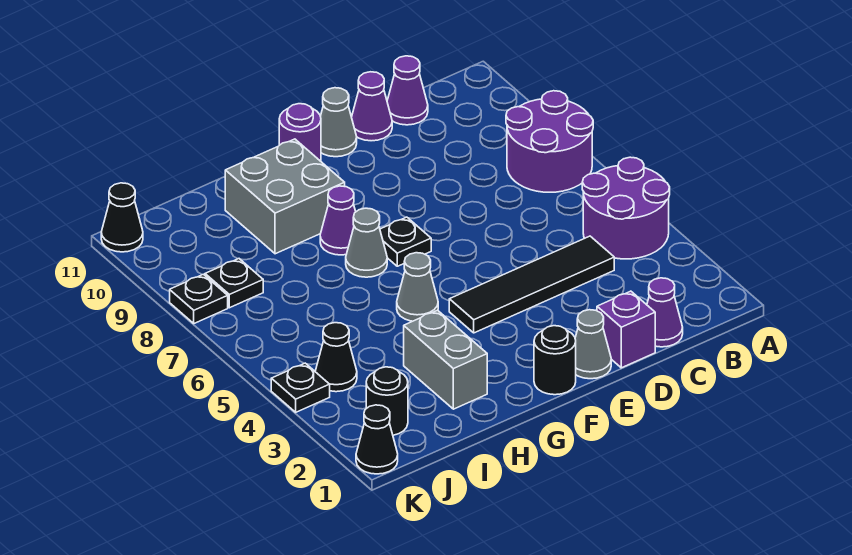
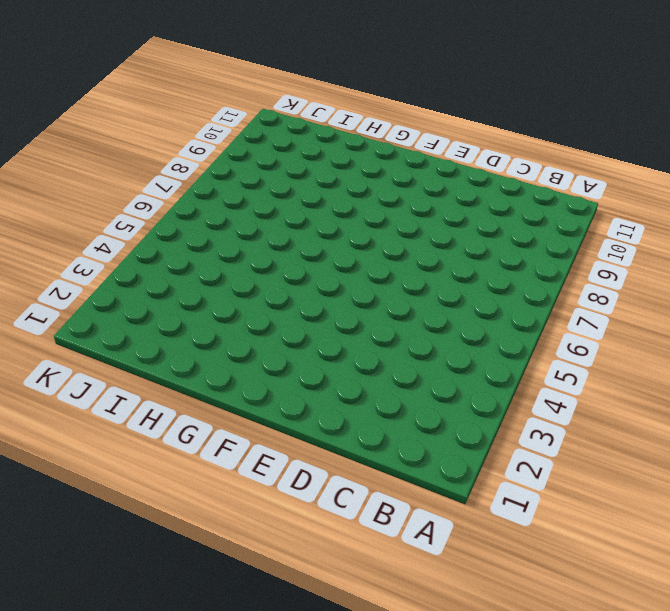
none -> purple round brick A4:B5 level 1
none -> purple round brick A7:B8 level 1
none -> purple cone C1 level 1

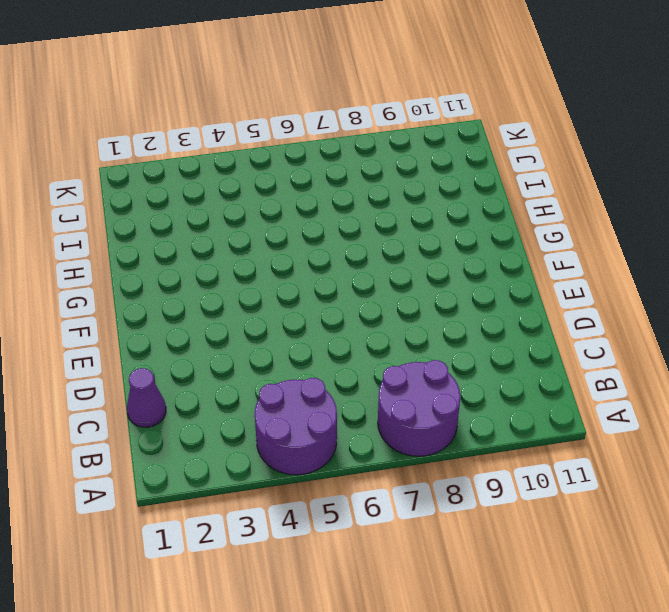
none -> black tile C4:F4 level 1
none -> purple cone C11 level 1
none -> purple brick D1 level 1

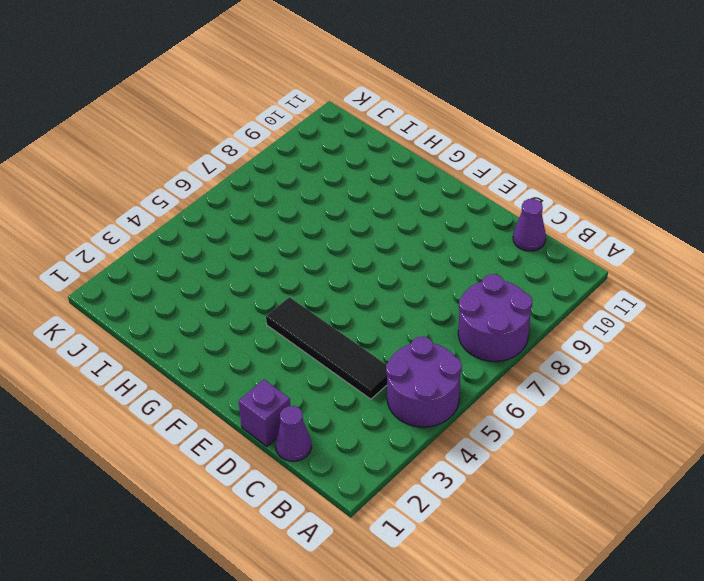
none -> purple cone D11 level 1
none -> grey cone E1 level 1
none -> grey cone E11 level 1

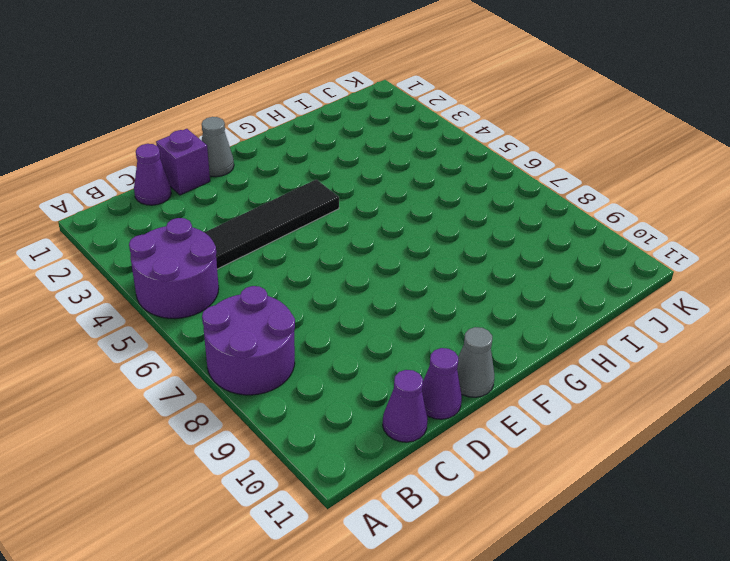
none -> black round brick F1 level 1
none -> black plate F7 level 1
none -> purple round brick F11 level 1

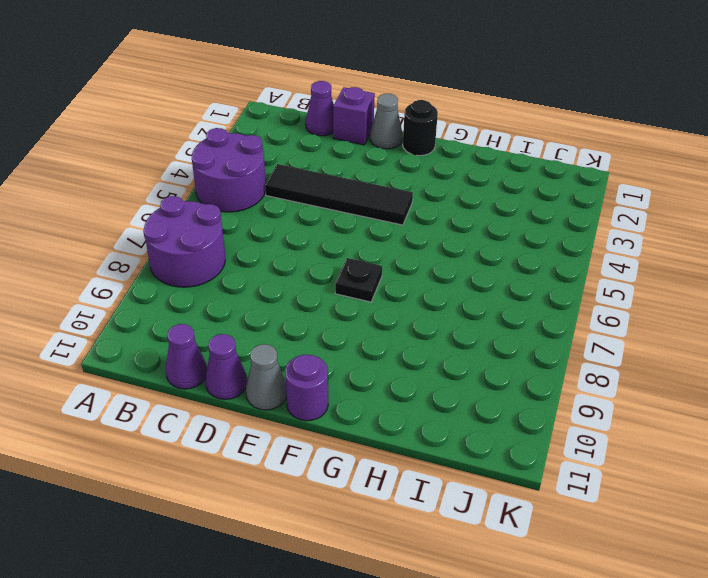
none -> grey cone G5 level 1
none -> grey cone G7 level 1
none -> purple cone G8 level 1

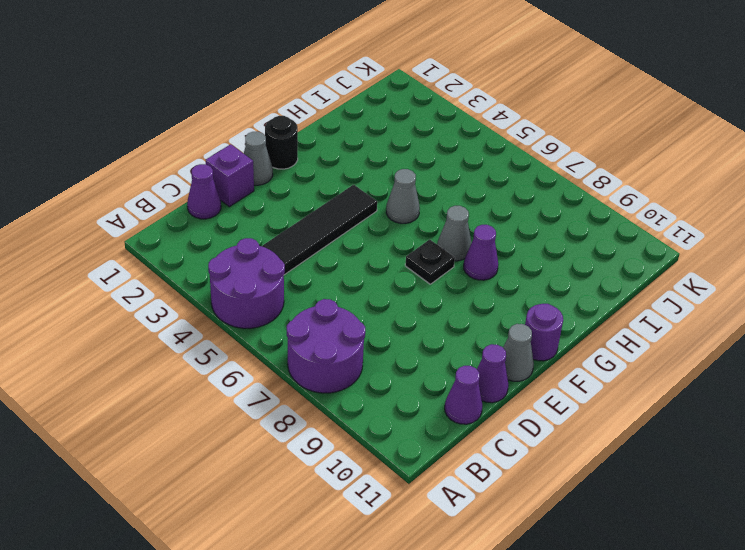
none -> grey brick G9:H10 level 1
none -> grey brick H2:H3 level 1
none -> black round brick J2 level 1

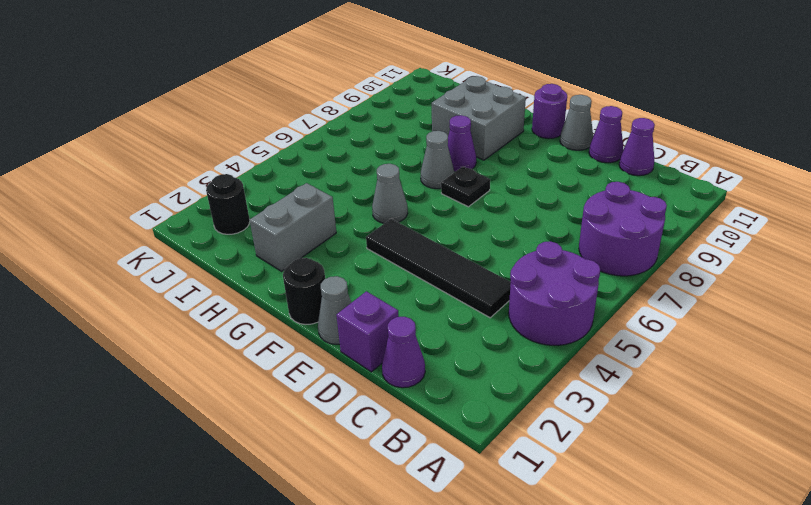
none -> black cone J4 level 1
none -> black plate J8 level 1
none -> black cone K1 level 1

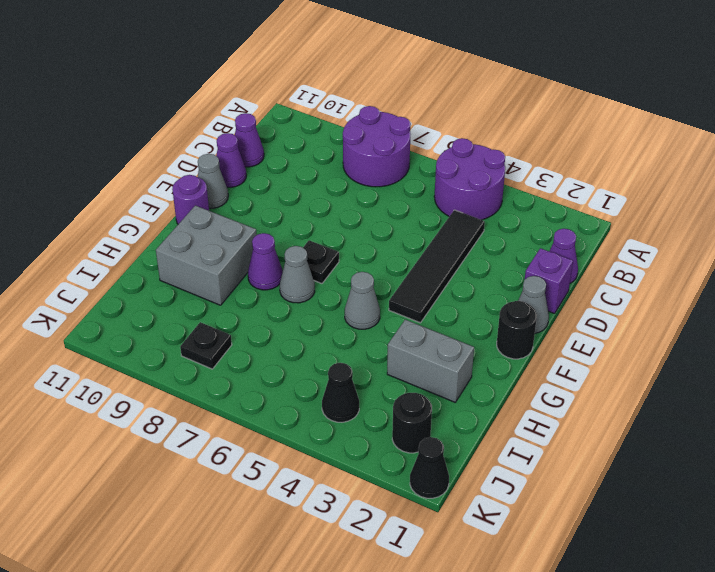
none -> black plate K4 level 1
none -> black plate K8 level 1
none -> black cone K11 level 1

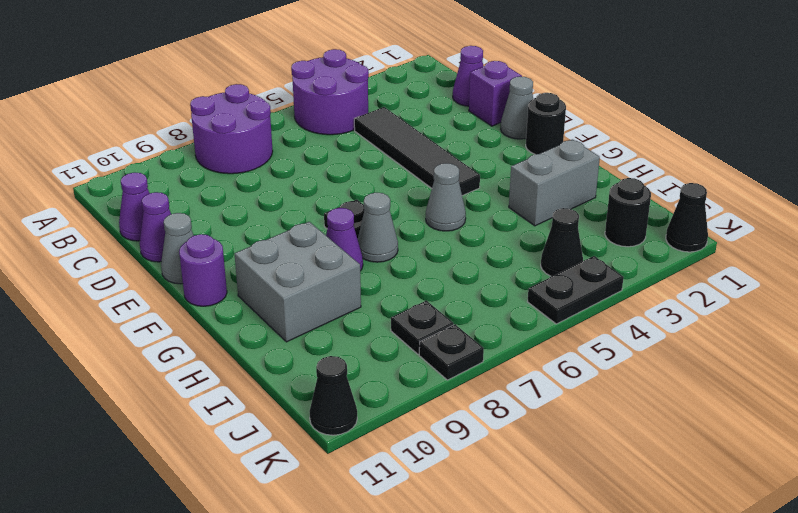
black plate K4:K5 level 1 -> black plate K4 level 1

